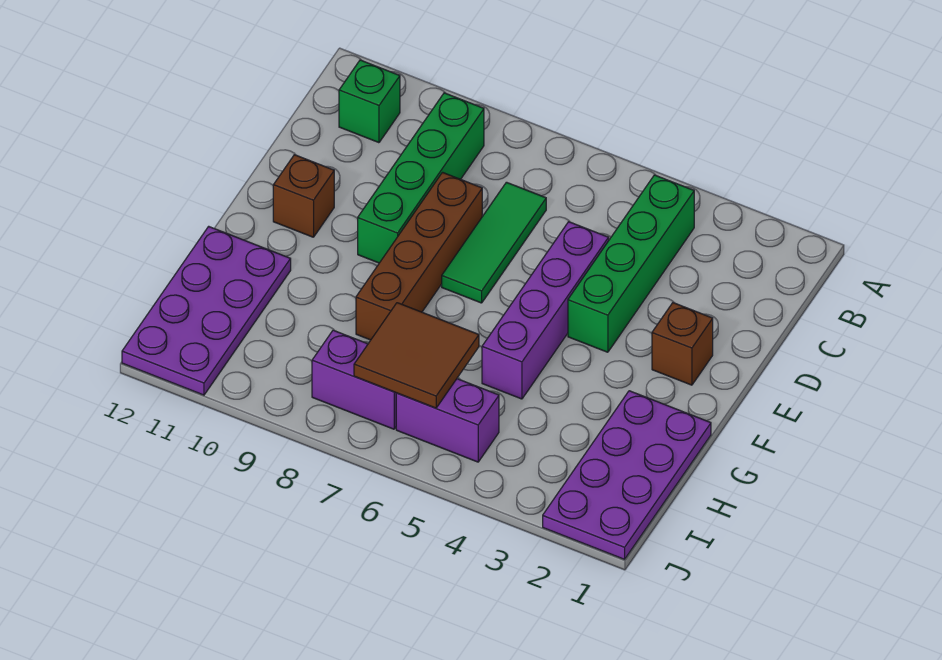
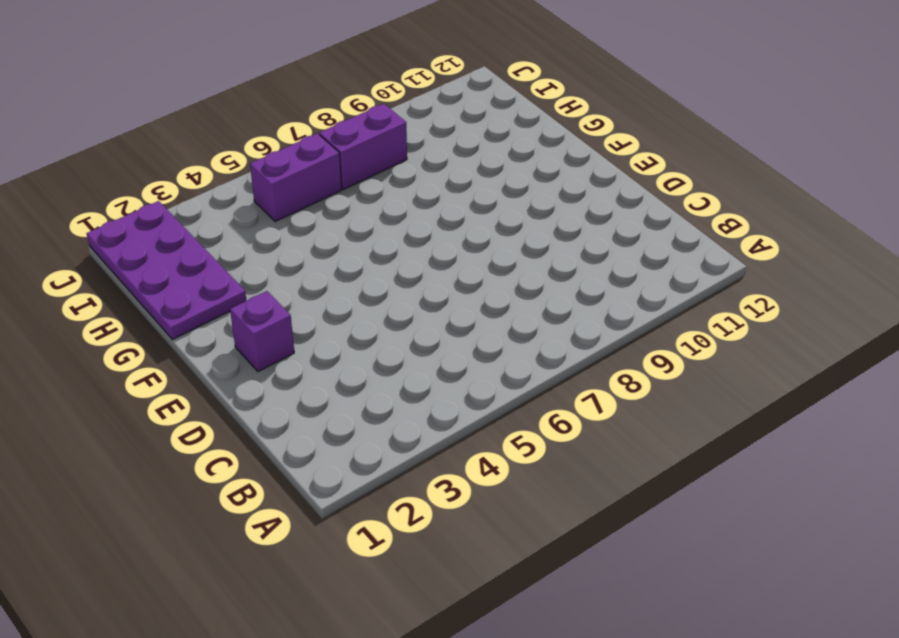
purple brick E2 level 1 -> brown brick E2 level 1
none -> green brick B4:E4 level 1
none -> green brick B9:E9 level 1
none -> green brick B11 level 1

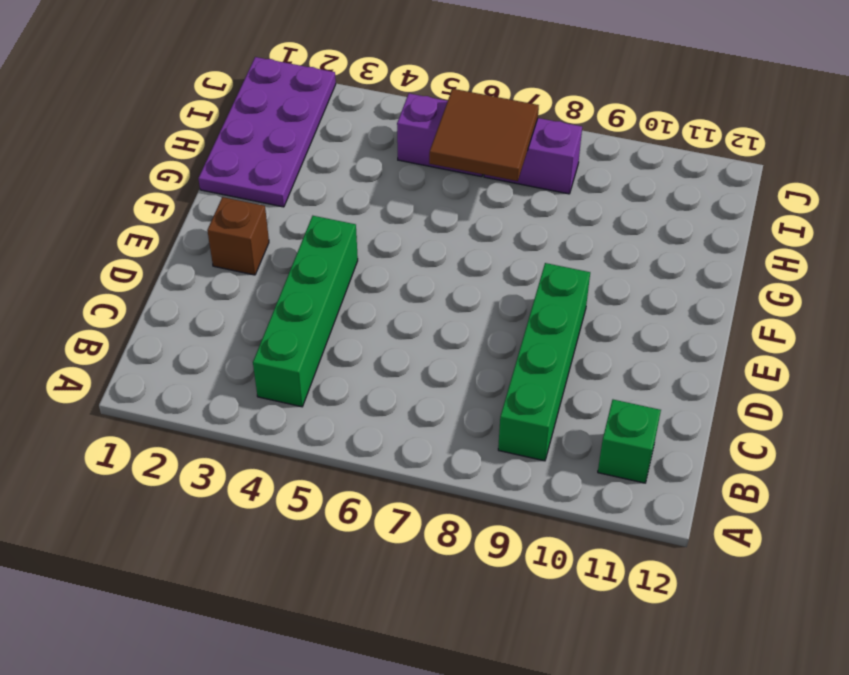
none -> green tile C7:E7 level 1
none -> purple brick D5:G5 level 1
none -> brown brick D8:G8 level 1

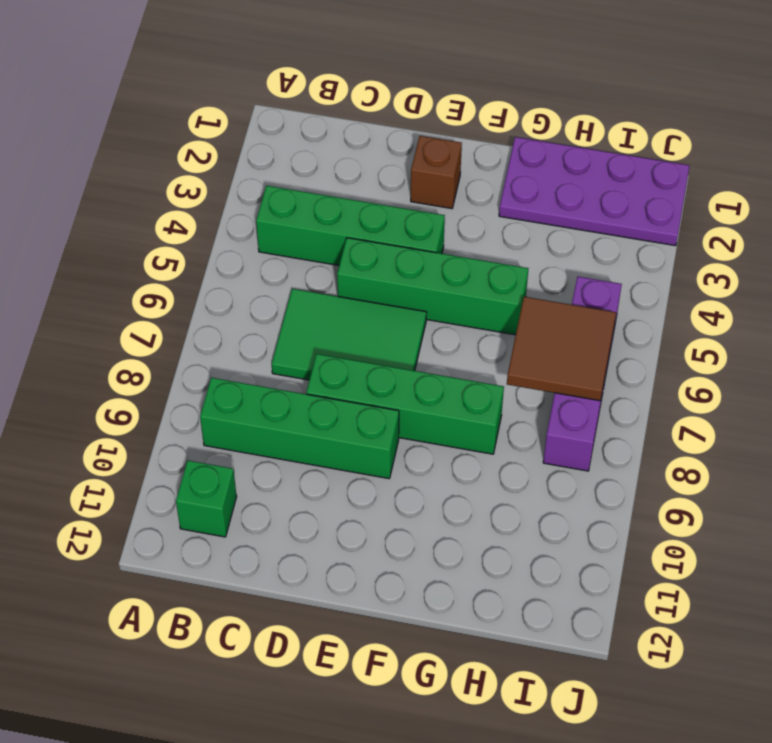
green tile C6:E7 level 1 -> green tile C7:E7 level 1
green brick D5:G5 level 1 -> purple brick D5:G5 level 1
green brick D8:G8 level 1 -> brown brick D8:G8 level 1
none -> brown brick E11 level 1
none -> purple plate G11:J12 level 1

